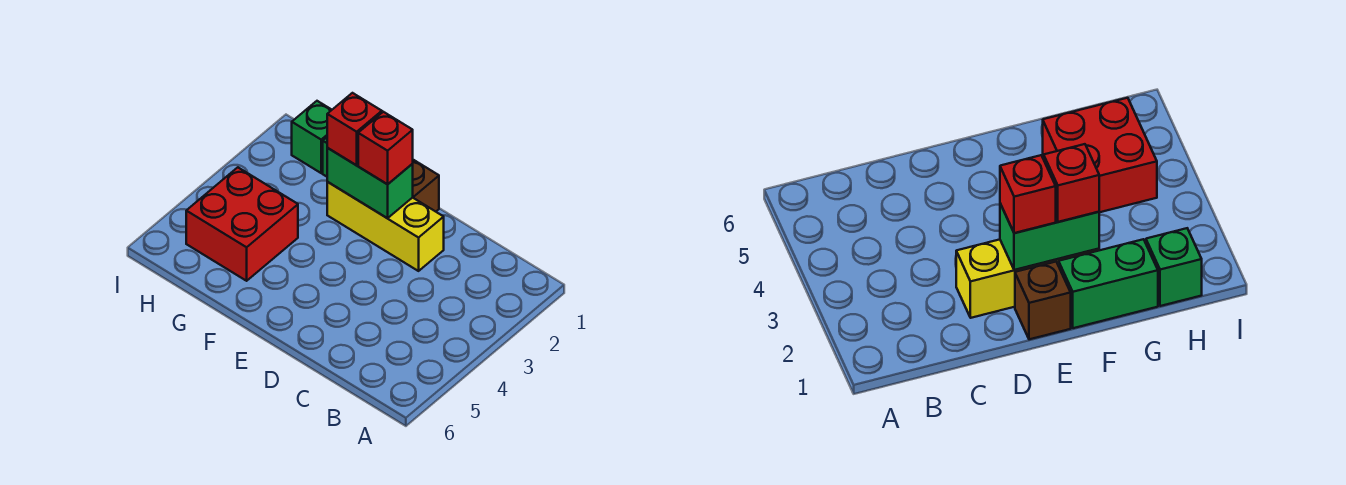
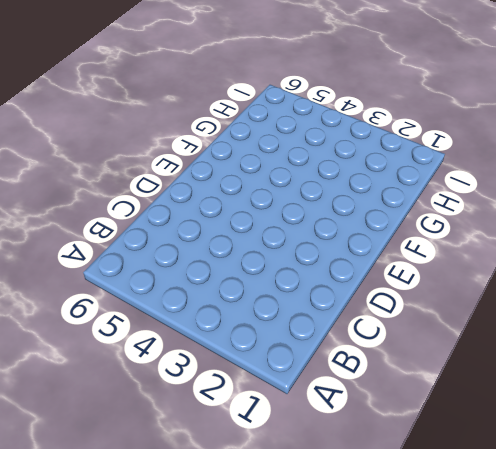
none -> yellow brick D2:F2 level 1
none -> brown brick E1 level 1

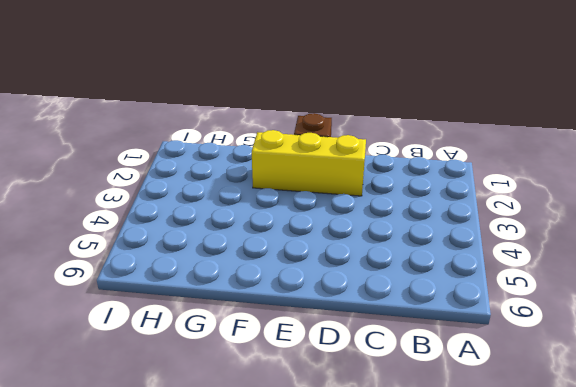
none -> green brick F1:G1 level 1
none -> red brick G4:H5 level 1

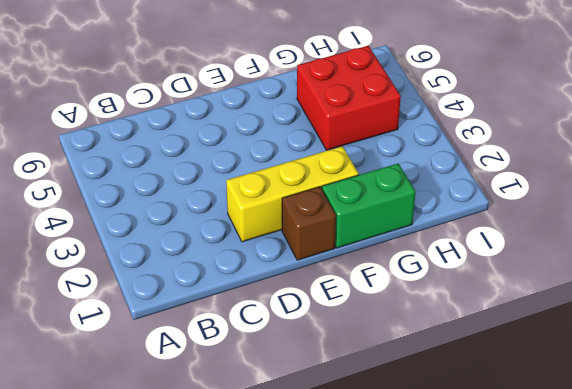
none -> green brick H1 level 1
none -> green brick E2:F2 level 2

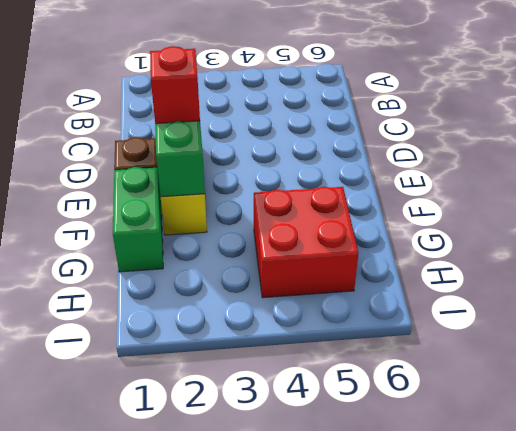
none -> green brick H1 level 1
none -> red brick F2 level 3

